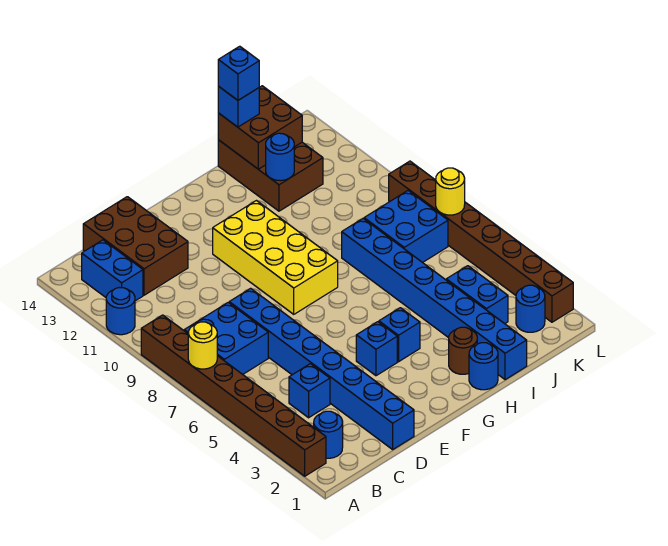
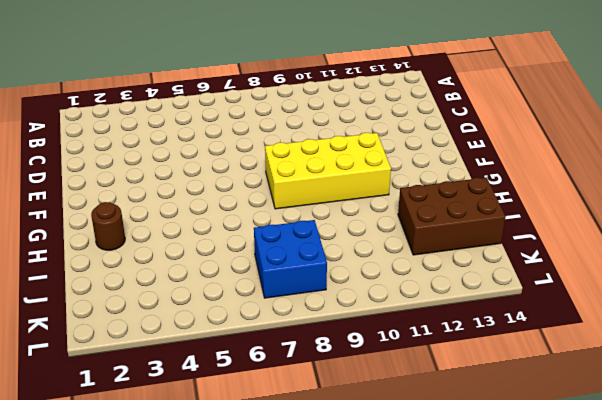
none -> brown brick A2:A9 level 1
none -> blue round brick A11 level 1
none -> blue round brick B2 level 1

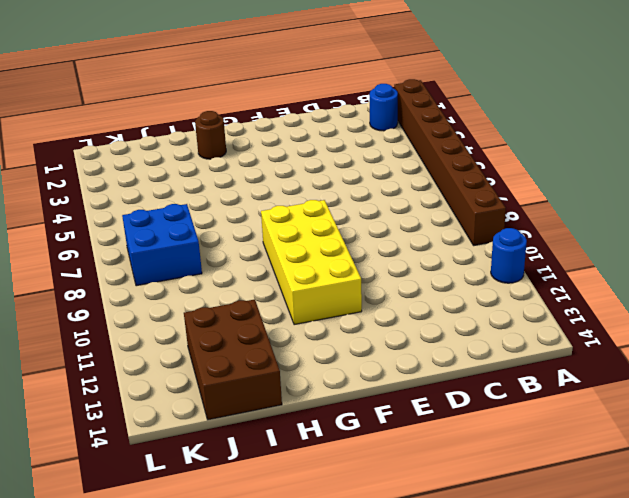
none -> blue brick B7:C8 level 1
none -> blue brick B12:B13 level 1
none -> blue brick C4 level 1

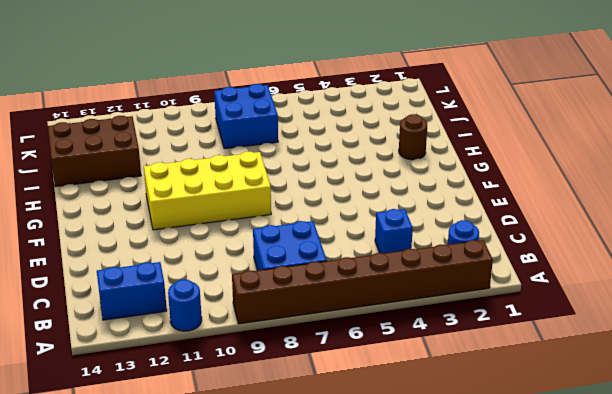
none -> brown brick C12:D14 level 1
none -> blue brick D1:D8 level 1
none -> blue brick F4 level 1

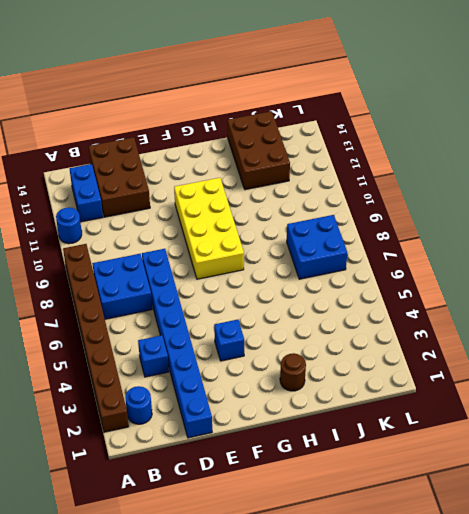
none -> blue brick G4 level 1
none -> blue round brick H1 level 1
none -> blue brick I1:I8 level 1

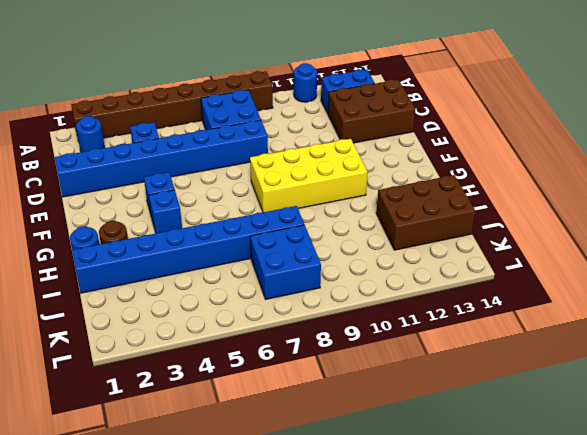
none -> blue brick J3:J4 level 1
none -> blue round brick K2 level 1
none -> brown brick L2:L9 level 1

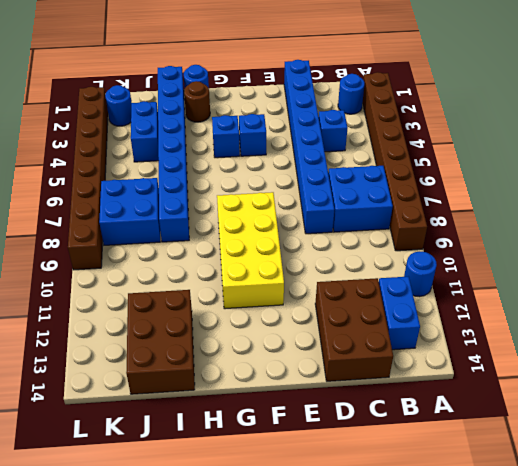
none -> yellow round brick A7 level 2
none -> blue round brick I12 level 2
none -> brown brick I13:J14 level 2

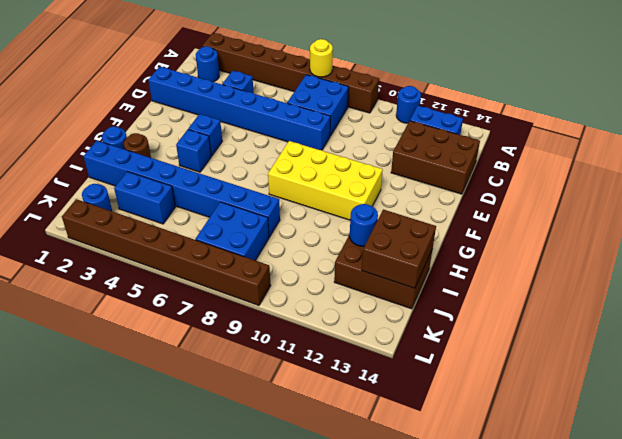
none -> yellow round brick L7 level 2
none -> blue brick I14 level 3
none -> blue brick I14 level 4

